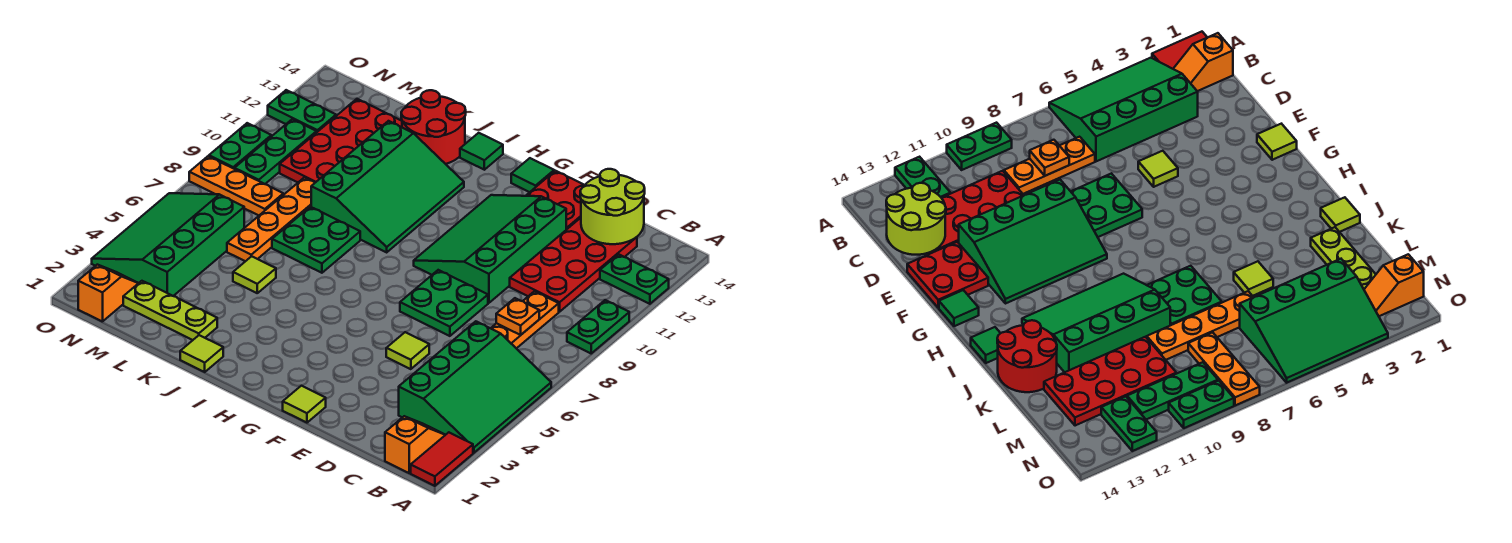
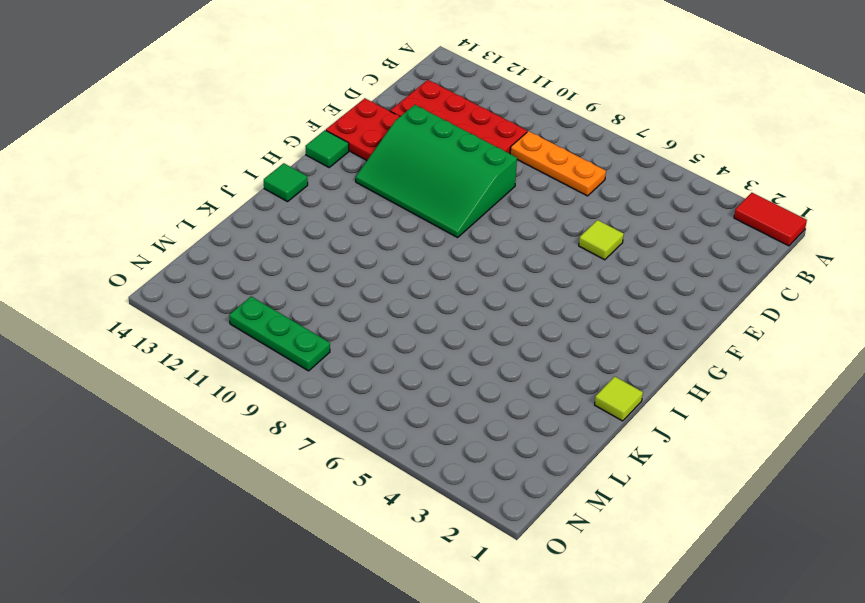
none -> green slope A3:C6 level 1 top C
none -> green plate A9:A10 level 1
none -> green plate A12:B12 level 1
none -> orange slope B1:B2 level 1 top 1

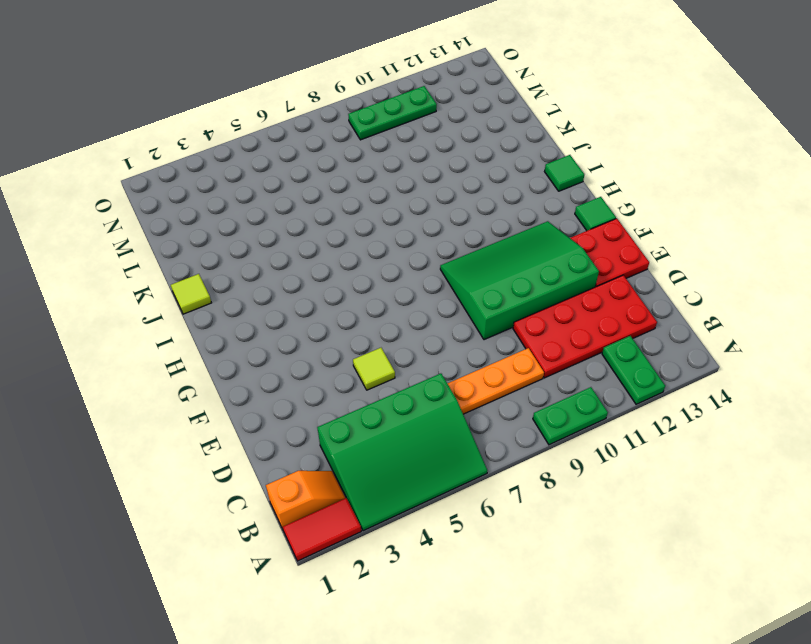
none -> green plate E7:F8 level 1
none -> lime tile F1 level 1
none -> green slope I9:K12 level 1 top K
none -> green plate J7:K8 level 1

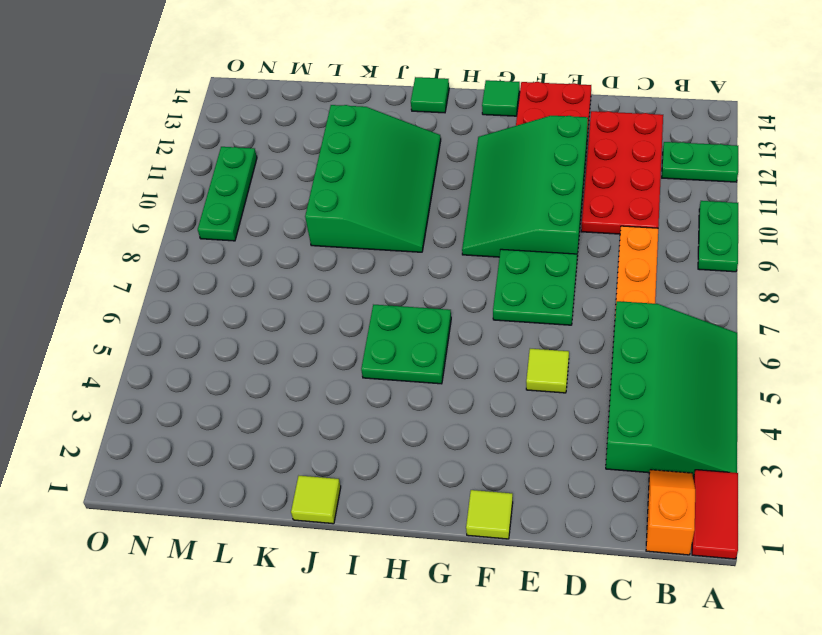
green plate H5:I6 level 1 -> green plate J7:K8 level 1
none -> red round brick J13:K14 level 1
none -> lime plate K2:M2 level 1
none -> lime tile K5 level 1
none -> orange plate L6:L9 level 1

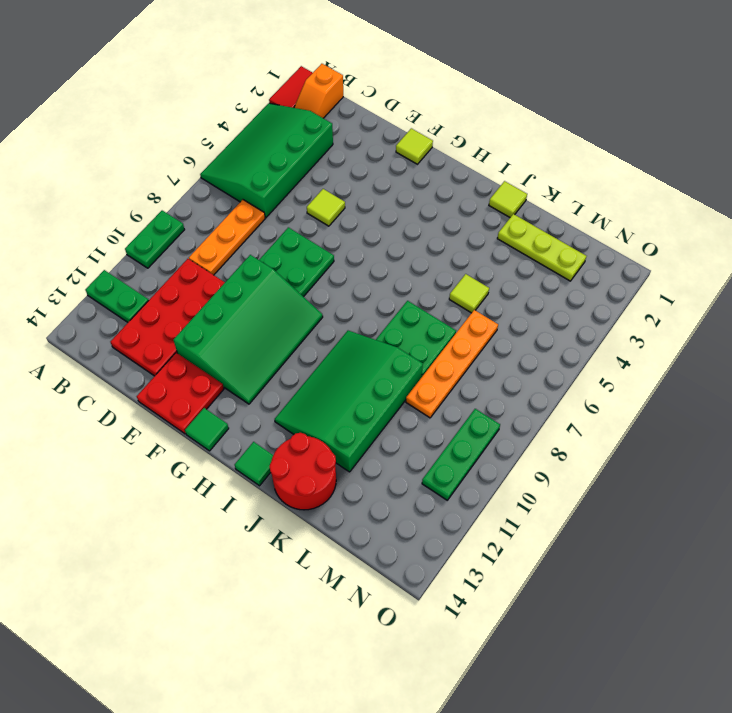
none -> red plate L10:M13 level 1
none -> green slope M3:O6 level 1 top M
none -> orange plate M8:O8 level 1
none -> orange slope N1:N2 level 1 top 1

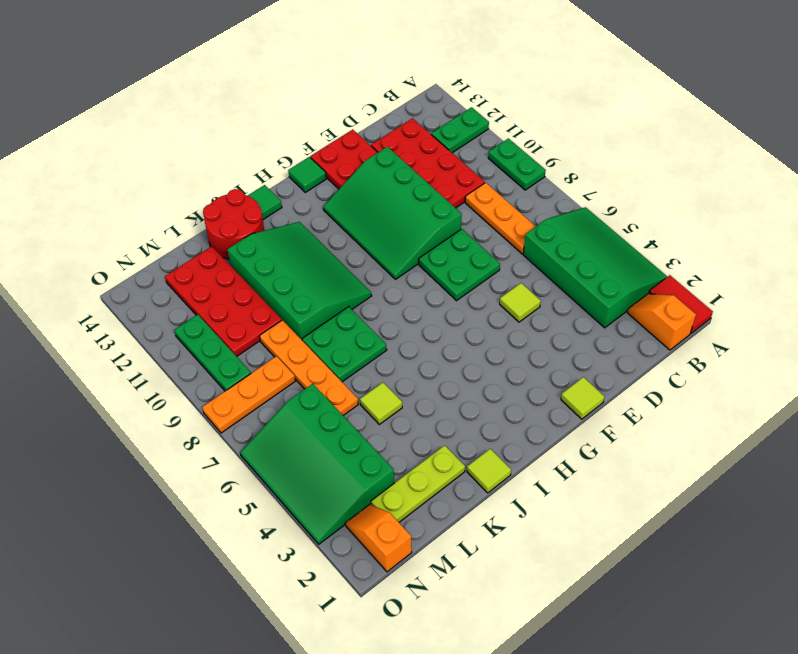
none -> green plate N12:O12 level 1
none -> green plate O9:O10 level 1
none -> orange plate C8 level 2
none -> lime round brick C13:D14 level 2

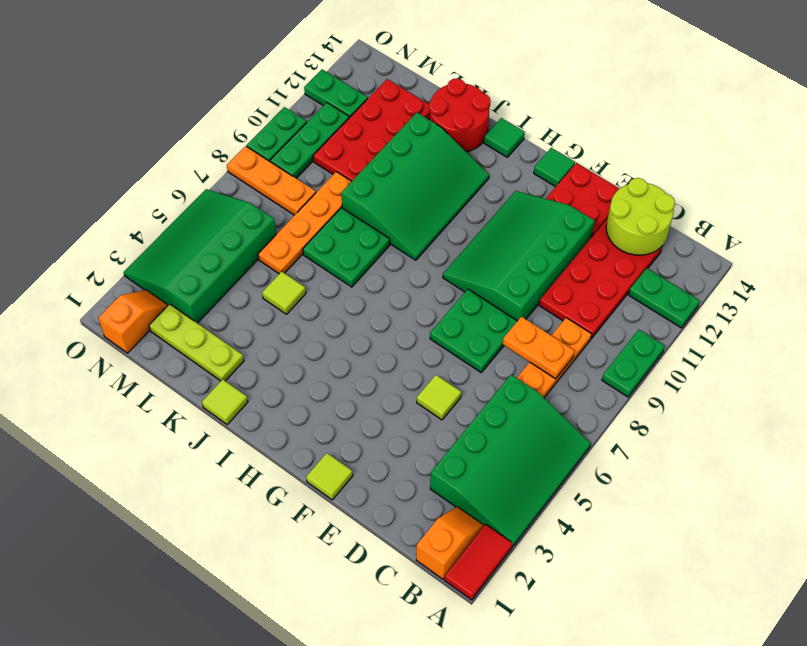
orange plate C8:D8 level 2 -> orange plate C8 level 2

